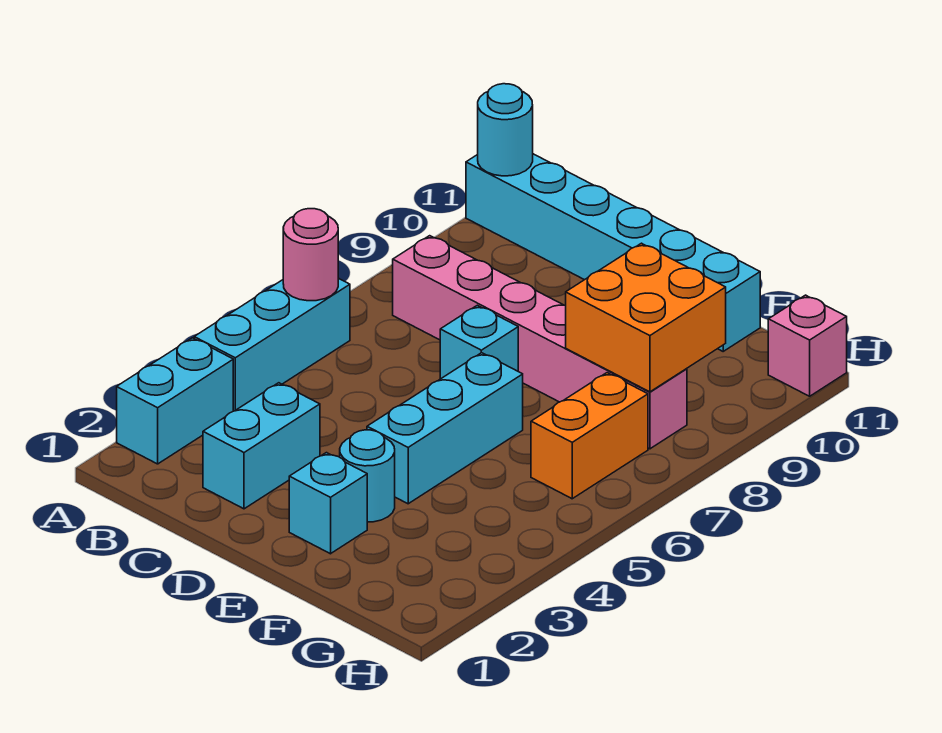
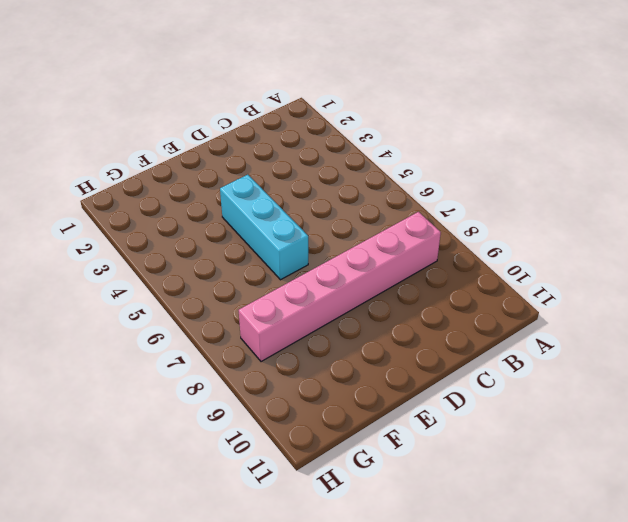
none -> cyan brick A2:A3 level 1
none -> cyan brick A4:A6 level 1
none -> cyan brick A11:F11 level 1

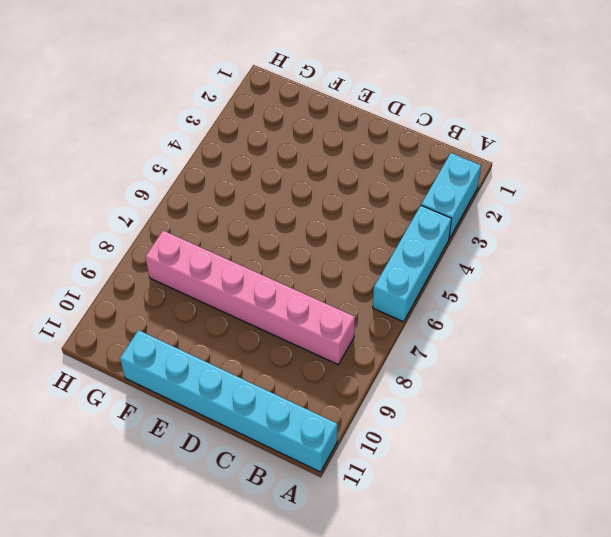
none -> cyan brick C2:C3 level 1
none -> cyan brick D7 level 1
none -> cyan brick E2 level 1

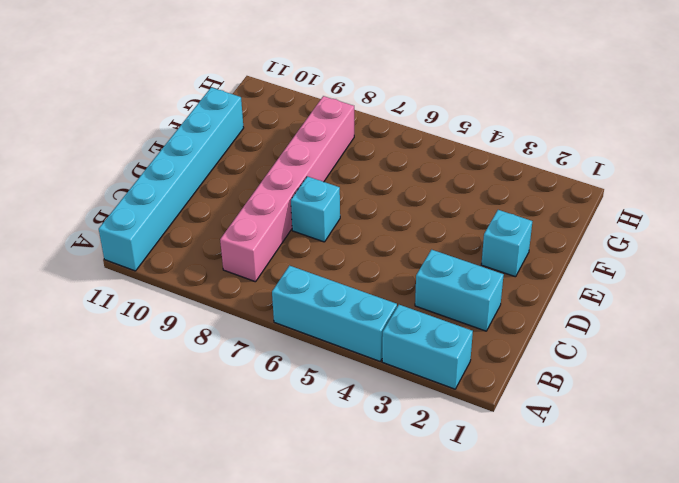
none -> cyan round brick E3 level 1
none -> cyan brick E4:E6 level 1
none -> orange brick G6:G7 level 1

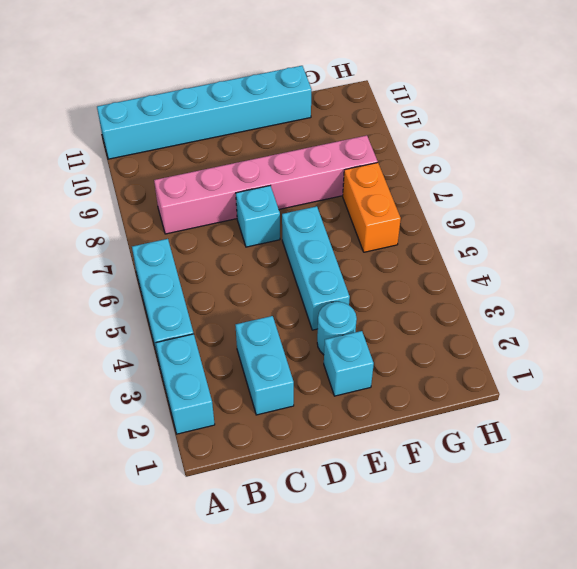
none -> pink brick H11 level 1
none -> pink round brick A6 level 2
none -> cyan round brick A11 level 2

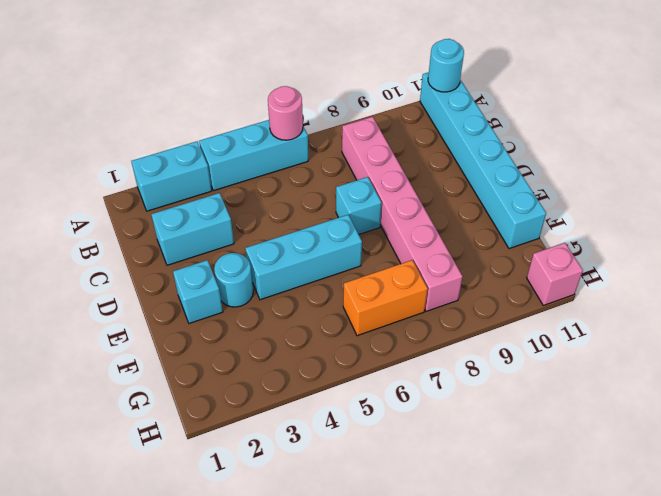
none -> orange brick F8:G9 level 2

